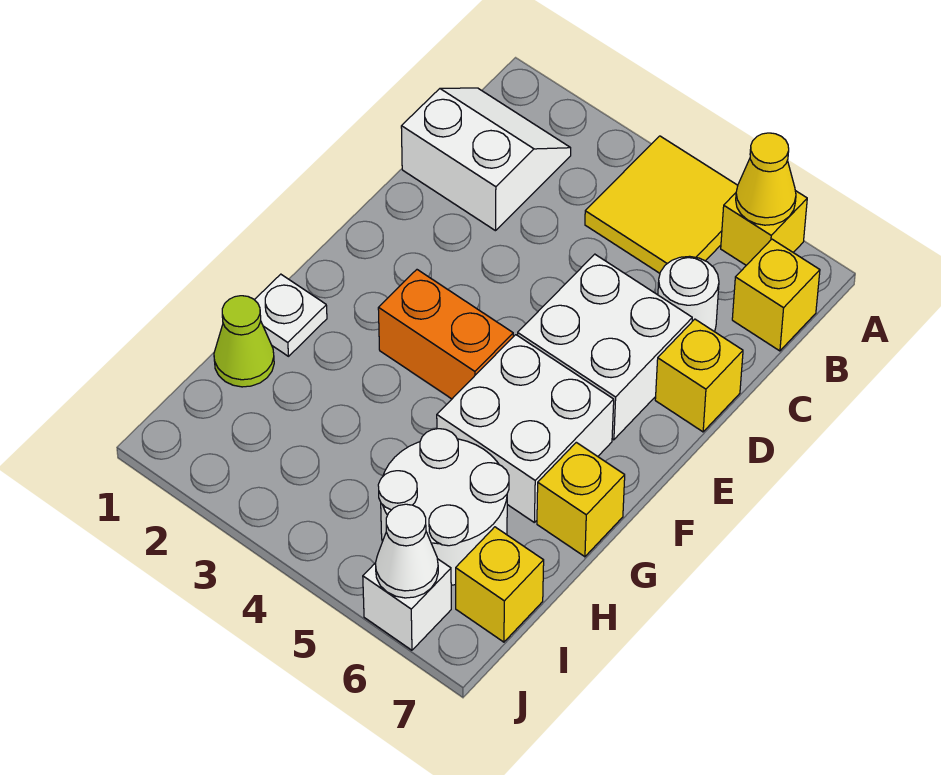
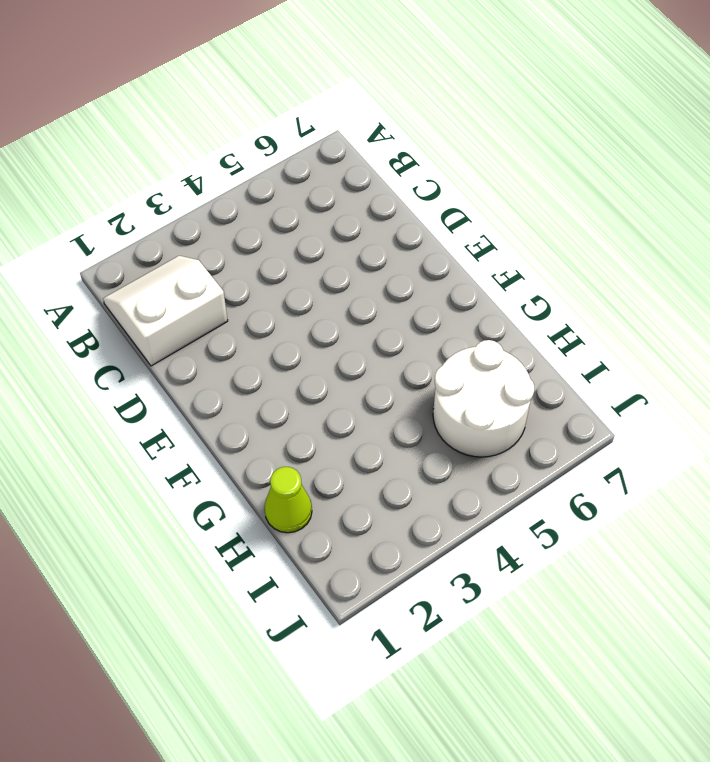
none -> yellow tile A4:B5 level 1
none -> yellow brick A6 level 1
none -> yellow brick B7 level 1

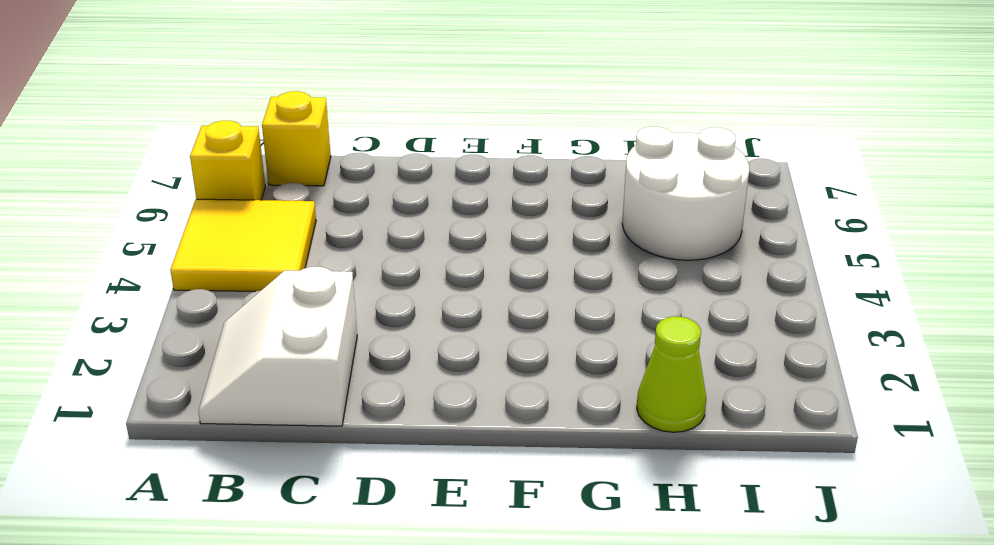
none -> white round brick C6 level 1
none -> white brick D5:E6 level 1
none -> yellow brick D7 level 1

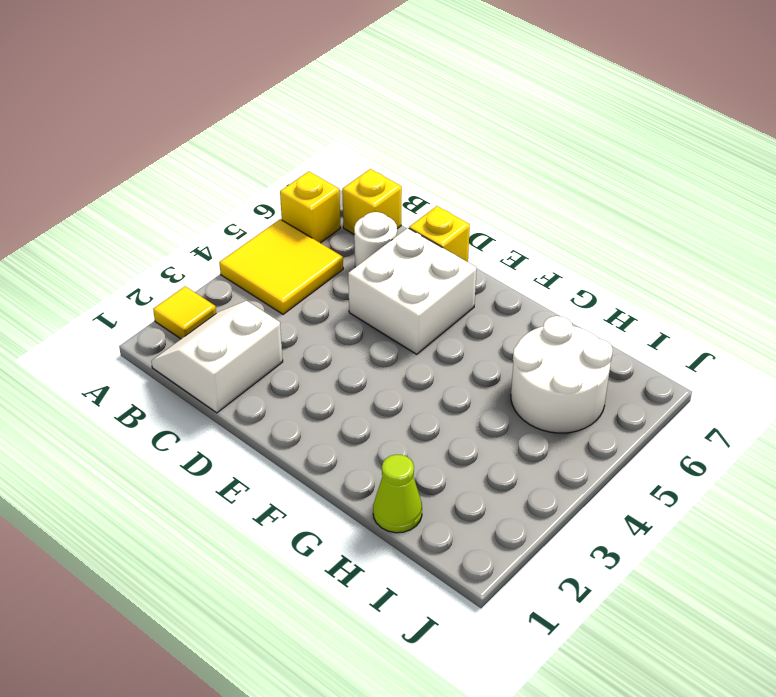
yellow tile A2 level 1 -> none
none -> orange brick F3:F4 level 1
none -> white brick F5:G6 level 1
none -> white plate G1 level 1

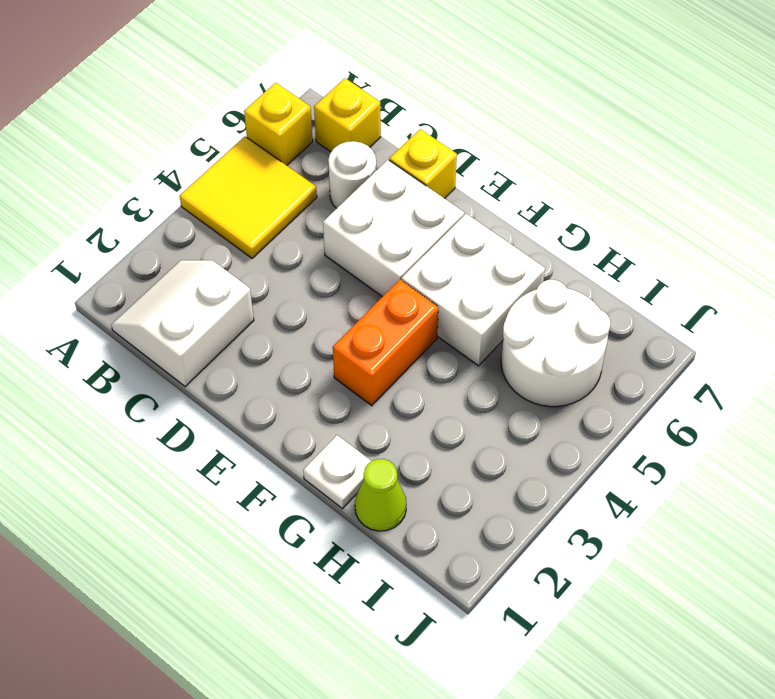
none -> yellow brick G7 level 1
none -> yellow brick I7 level 1
none -> white brick J6 level 1

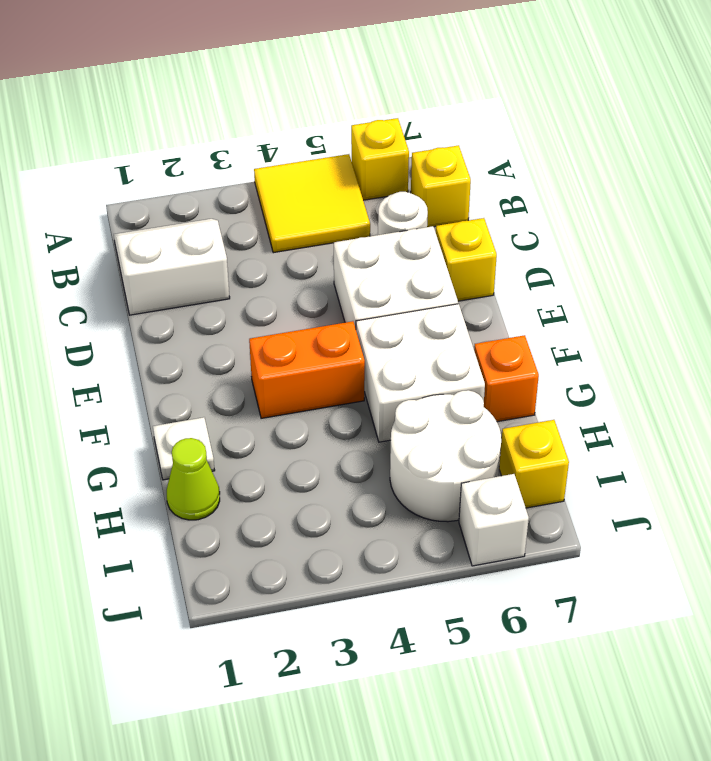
orange brick G7 level 1 -> yellow brick G7 level 1
none -> yellow cone A6 level 2
none -> white cone J6 level 2

